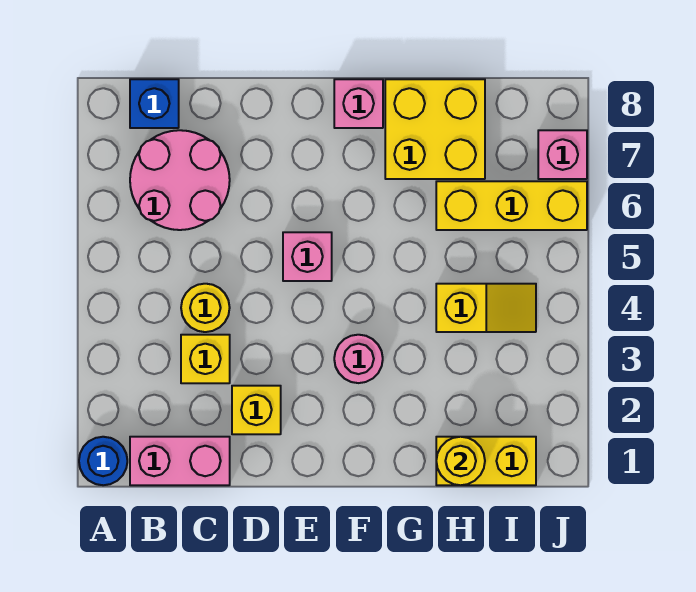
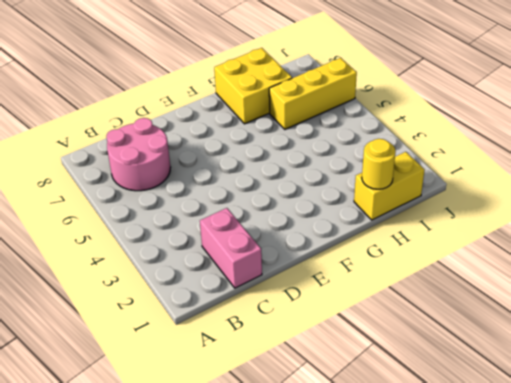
pink brick C1:C2 level 1 -> pink brick B1:C1 level 1
none -> blue round brick A1 level 1
none -> blue brick B8 level 1
none -> yellow brick C3 level 1

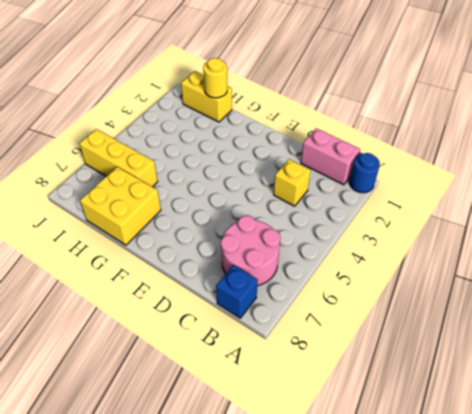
none -> yellow round brick C4 level 1
none -> yellow brick D2 level 1
none -> pink brick E5 level 1

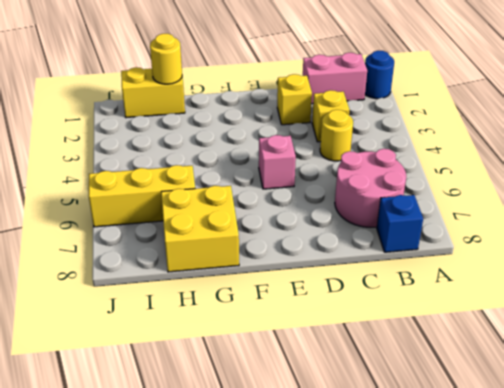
none -> pink round brick F3 level 1
none -> pink brick F8 level 1
none -> yellow slope H4:I4 level 1 top H

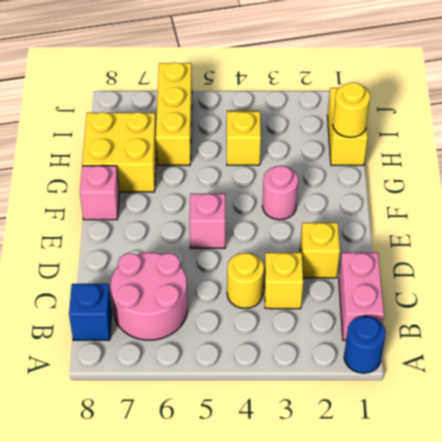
none -> pink brick J7 level 1

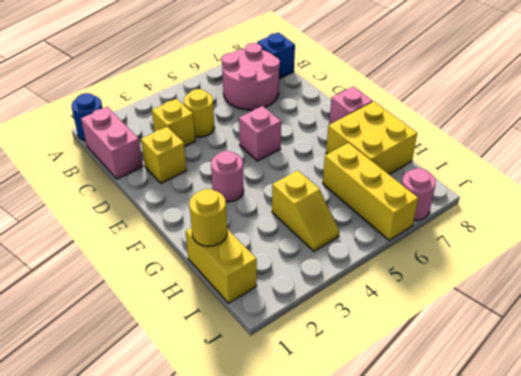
pink round brick J7 level 1 -> pink brick J7 level 1

